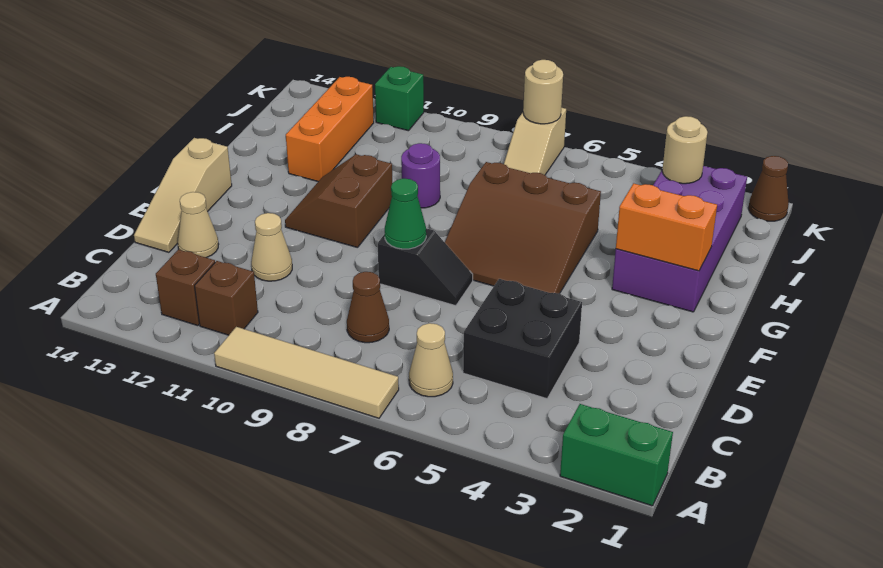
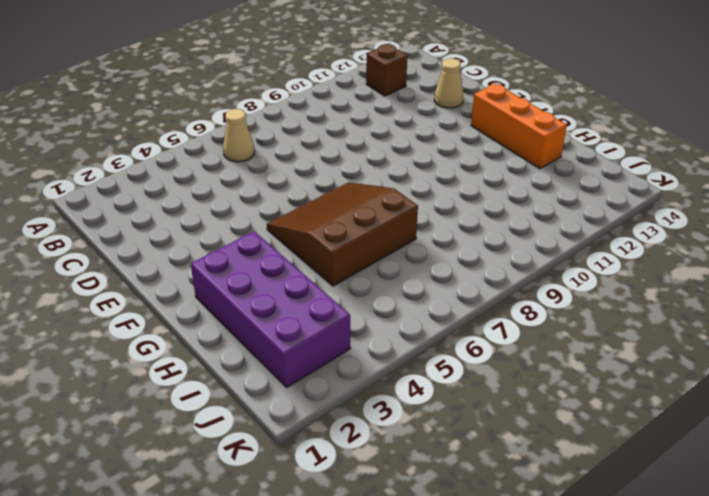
orange brick F13:H13 level 1 -> orange brick H12:J12 level 1
none -> green brick A1:A2 level 1
none -> tan tile A7:A10 level 1
none -> brown brick B11 level 1

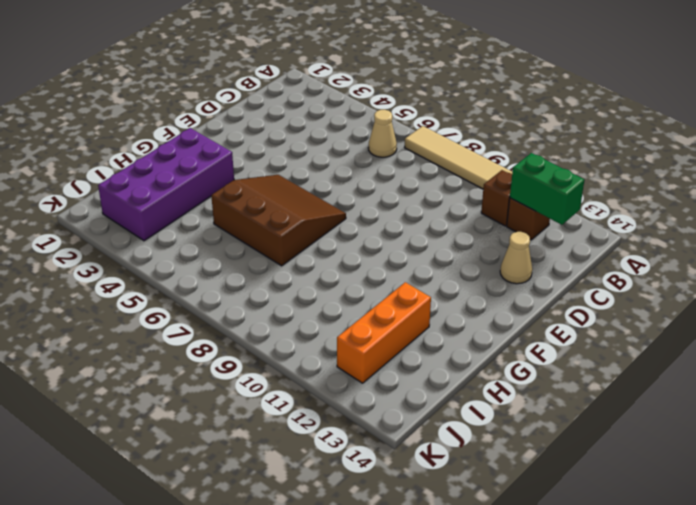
green brick B12:B13 level 2 -> green brick A1:A2 level 1
none -> black brick C4:D5 level 1
none -> brown cone C8 level 1
none -> tan cone D11 level 1

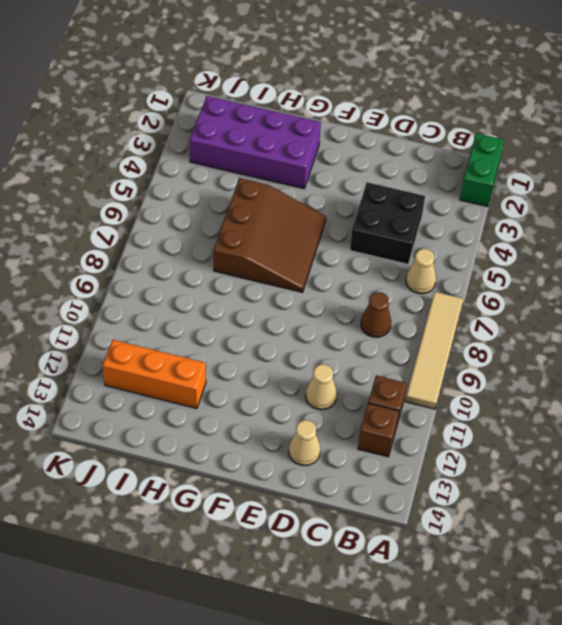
none -> tan slope D14:F14 level 1 top F
none -> black slope E7:E8 level 1 top 8
none -> brown slope F10:G11 level 1 top 10

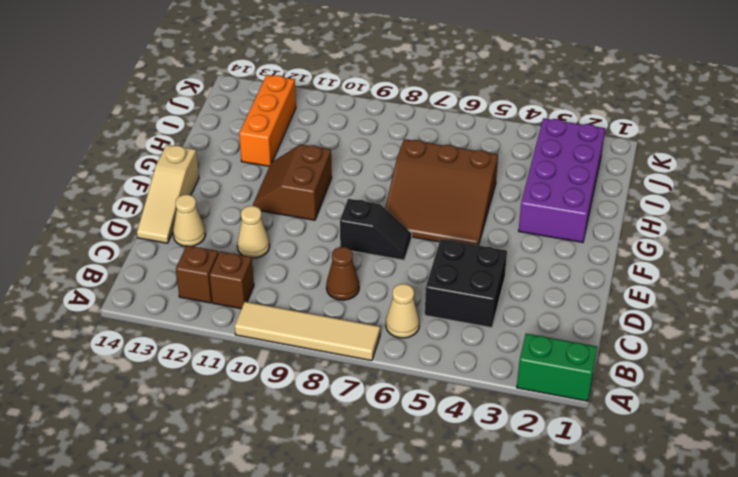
none -> purple round brick H9 level 1
none -> tan slope J7:K7 level 1 top K
none -> brown cone K1 level 1

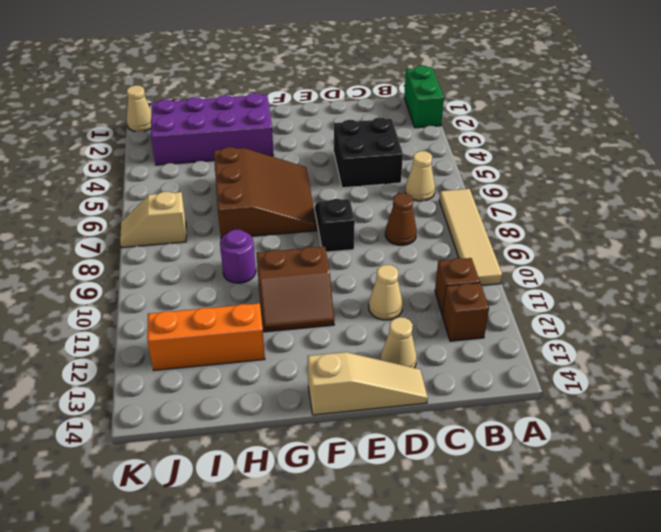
tan slope J7:K7 level 1 top J -> tan slope J7:K7 level 1 top K
tan cone K1 level 1 -> brown cone K1 level 1
none -> green brick K11 level 1
none -> green cone E8 level 2
none -> orange brick G2:G3 level 2

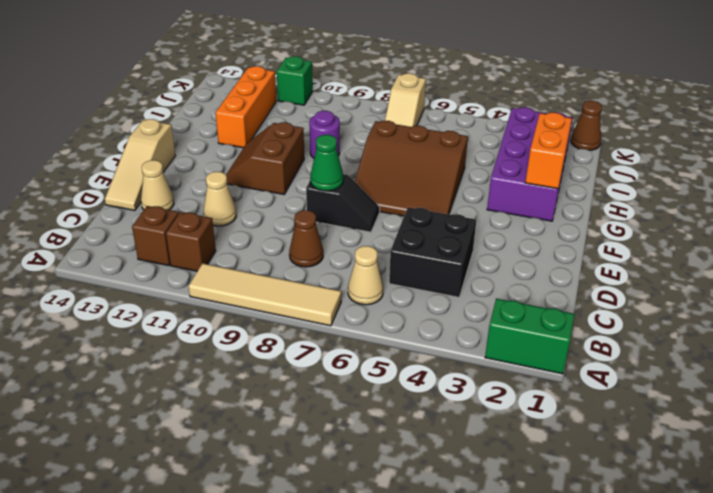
orange brick G2:H2 level 2 -> orange brick G2:G3 level 2
none -> tan round brick J3 level 2
none -> tan round brick K7 level 2

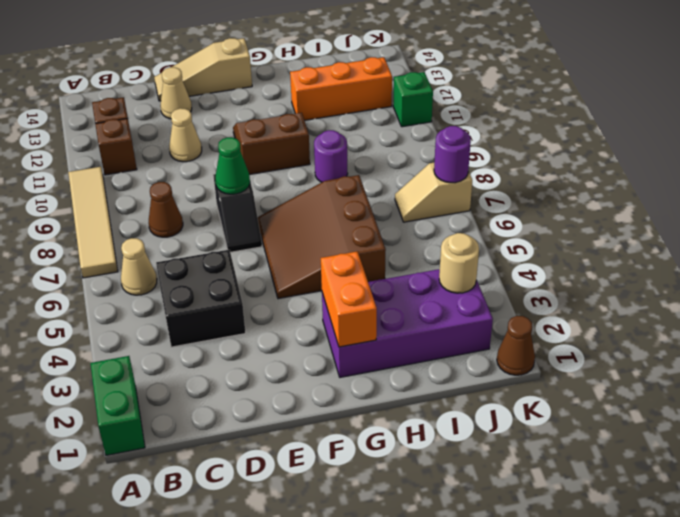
purple round brick K7 level 2 -> tan round brick K7 level 2

